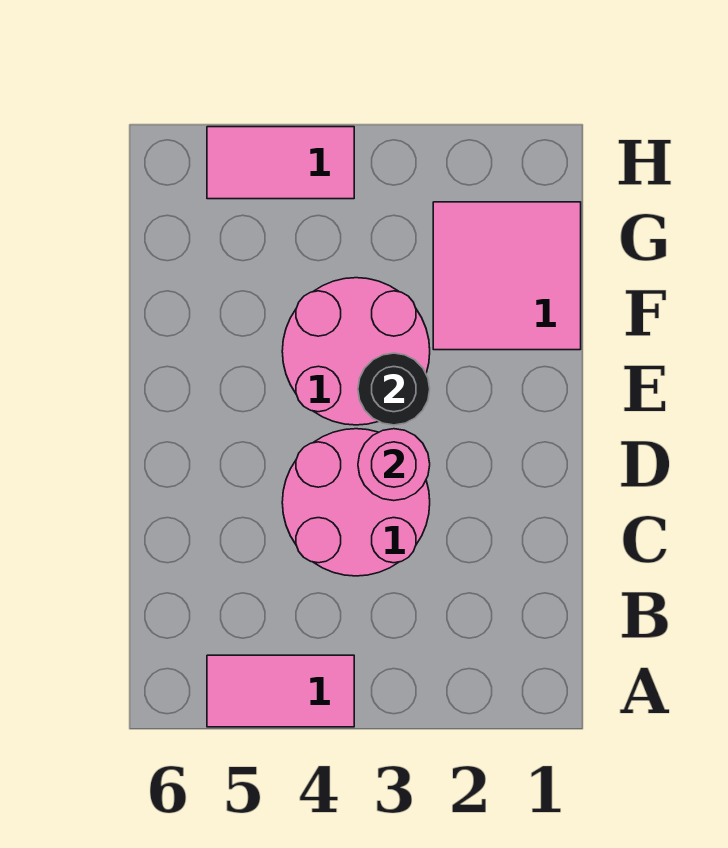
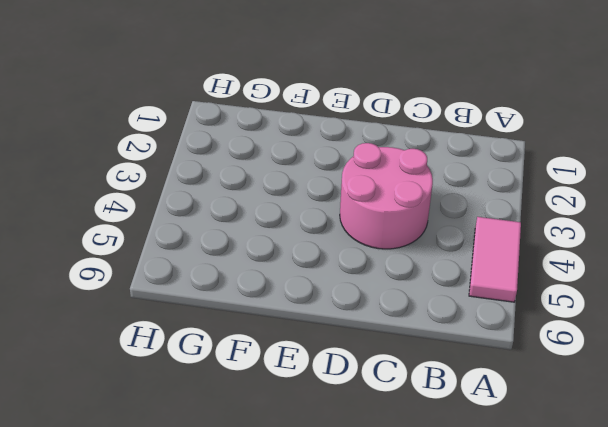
none -> pink round brick E3:F4 level 1
none -> pink tile F1:G2 level 1

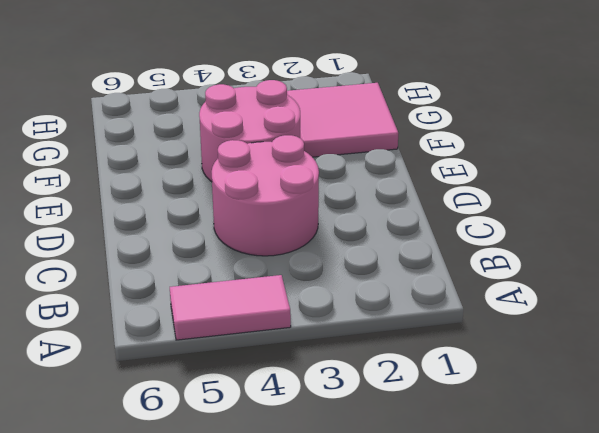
none -> pink tile H4:H5 level 1
none -> pink round brick D3 level 2

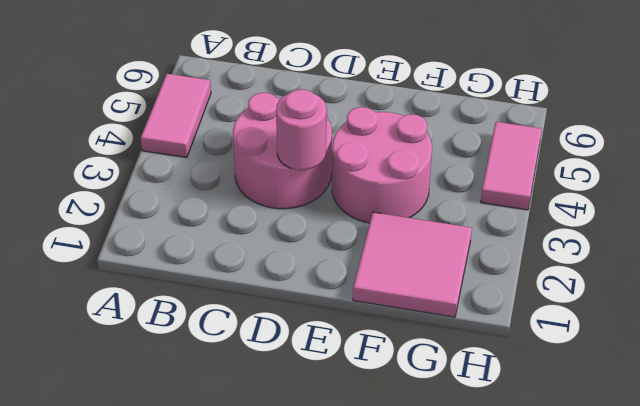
none -> black round brick E3 level 2

